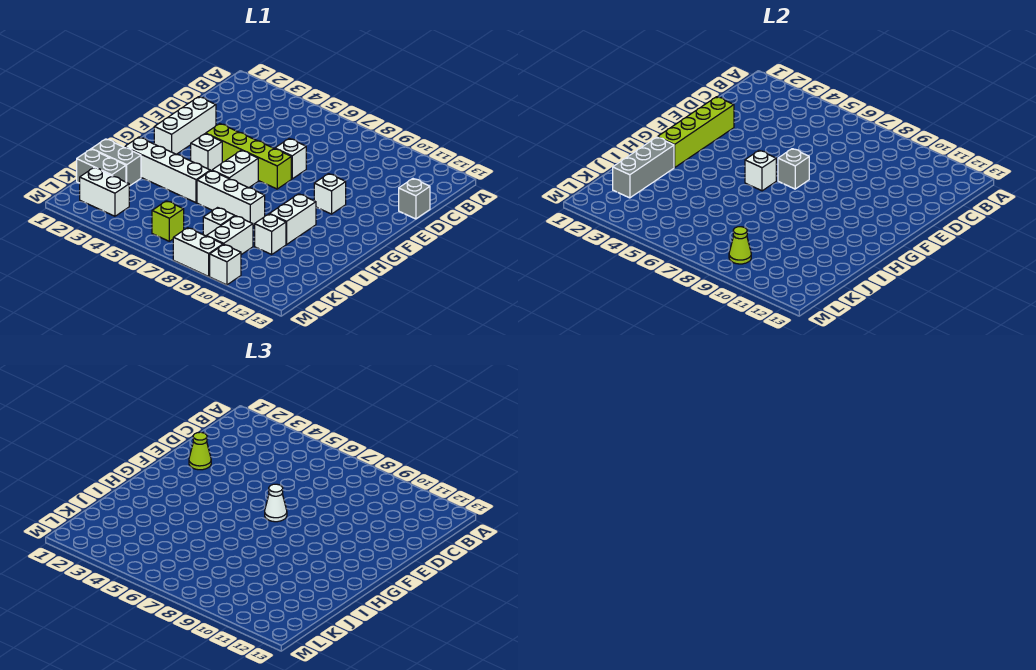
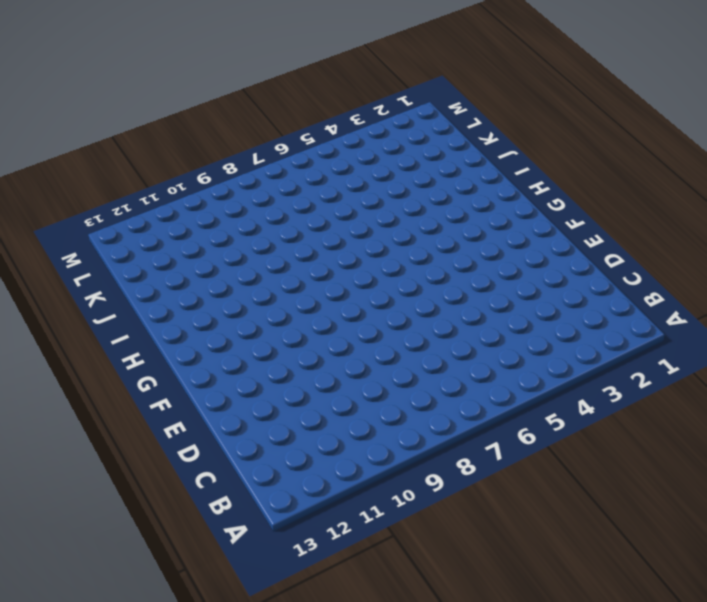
none -> grey brick D13 level 1
none -> white brick E2:G2 level 1
none -> white brick E7 level 1

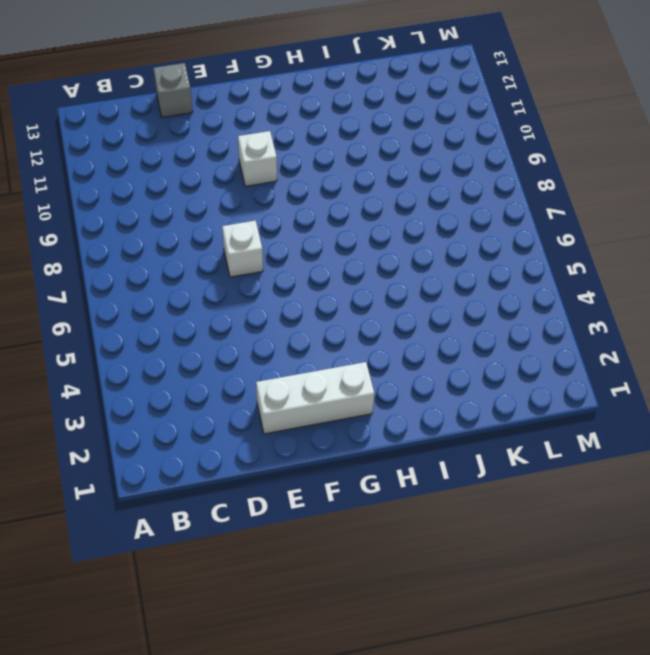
none -> lime brick F4:F7 level 1
none -> white brick G4 level 1
none -> white brick G6:H6 level 1

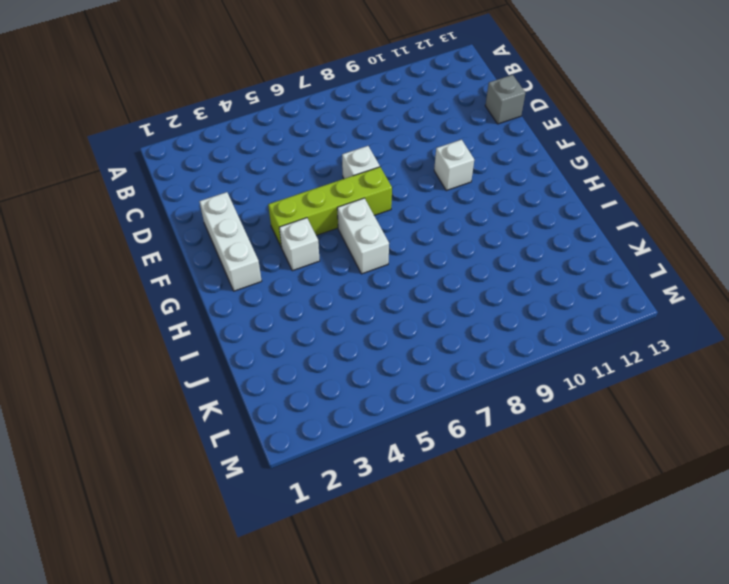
none -> white brick H10:I10 level 1
none -> white brick I2:I5 level 1
none -> white brick I6:I8 level 1

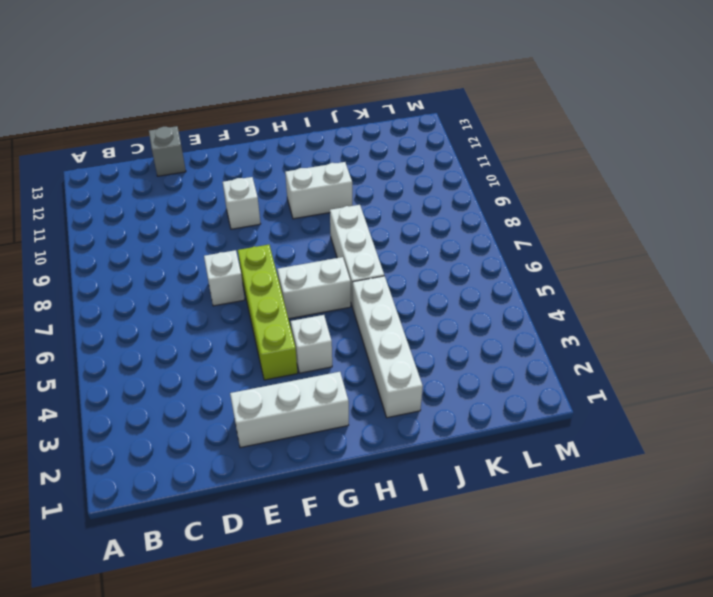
none -> grey brick J1:J2 level 1
none -> white brick J10 level 1
none -> grey brick K1:K2 level 1

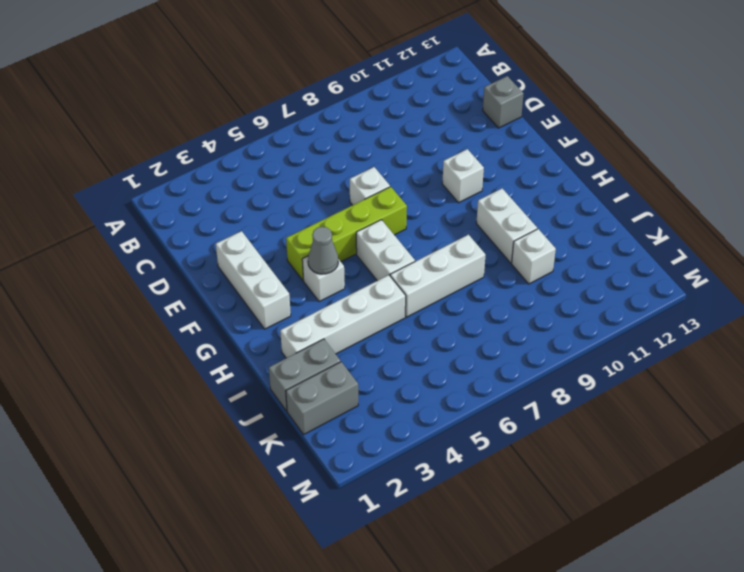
grey cone G4 level 2 -> none
none -> white brick K8 level 1
none -> white brick K9:L9 level 1
none -> white brick L2:L3 level 1

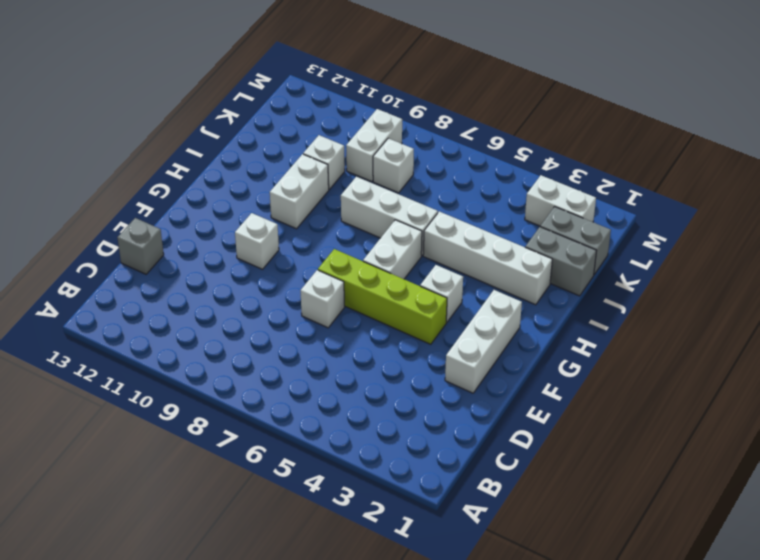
none -> lime brick L6 level 1
none -> white brick M8:M9 level 1
none -> white brick M10 level 1

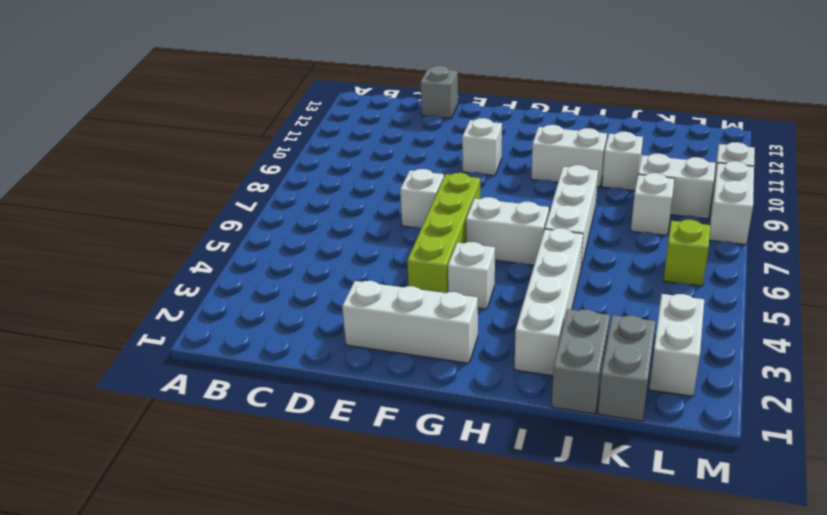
none -> lime brick E2:H2 level 2
none -> grey brick F7 level 2
none -> white brick G6 level 2

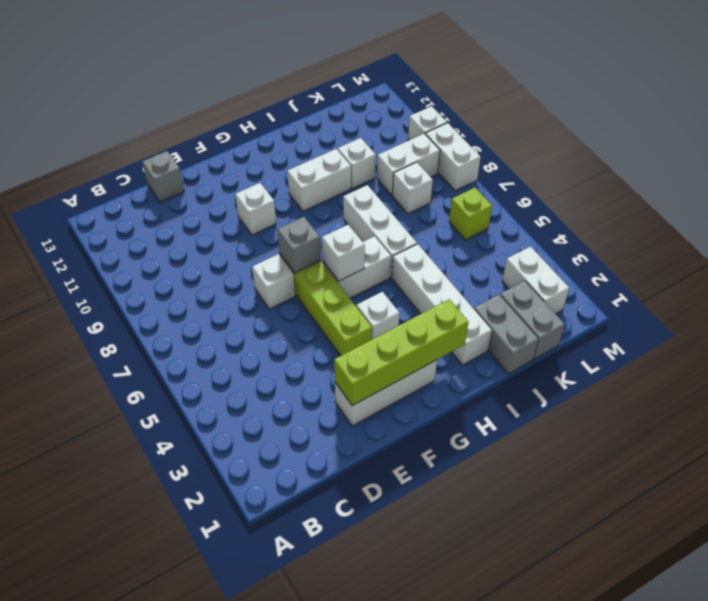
none -> grey brick I2:K2 level 2
none -> lime cone L9 level 2
none -> lime cone E2 level 3

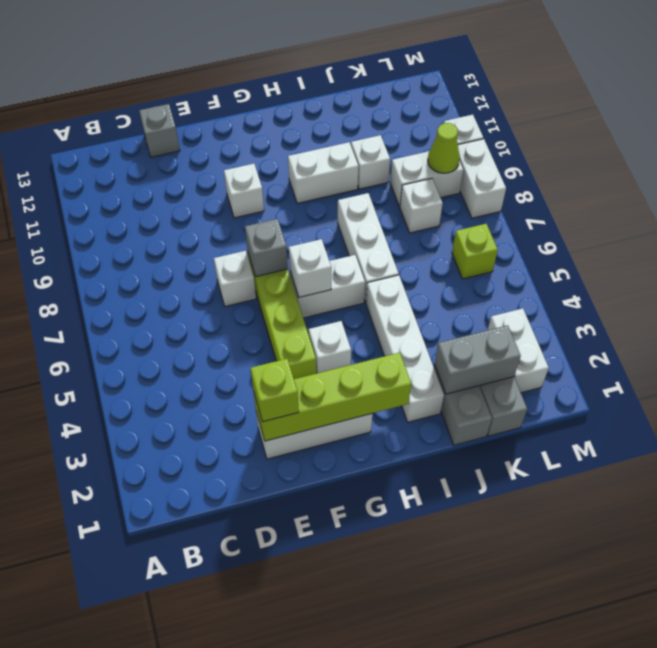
lime brick E2 level 3 -> lime cone E2 level 3
grey brick J2:K2 level 2 -> grey brick I2:K2 level 2
none -> white cone F7 level 3

